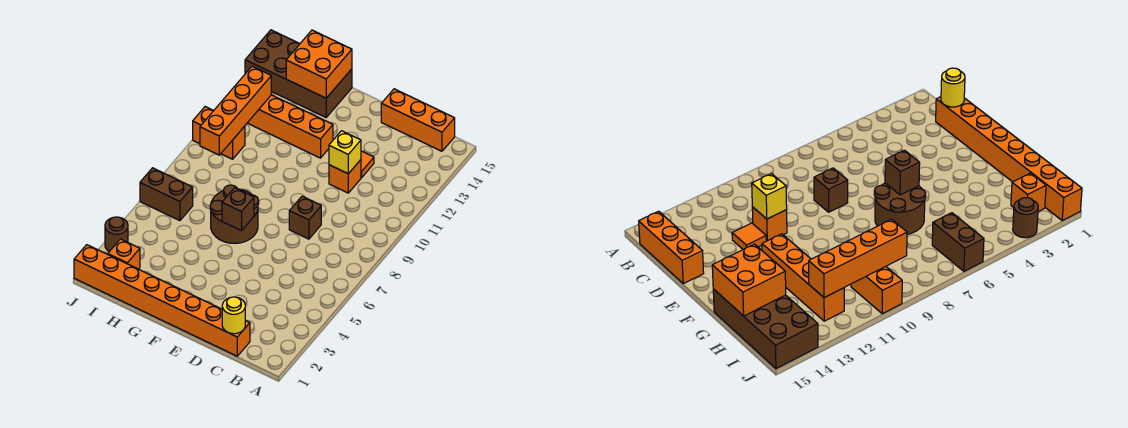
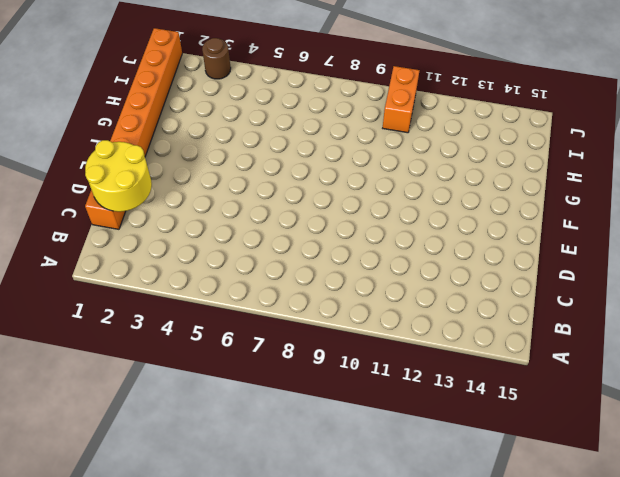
yellow round brick C1:D2 level 2 -> yellow round brick C1 level 2
none -> orange brick B15:D15 level 1
none -> brown brick D8 level 1
none -> orange brick D11 level 1

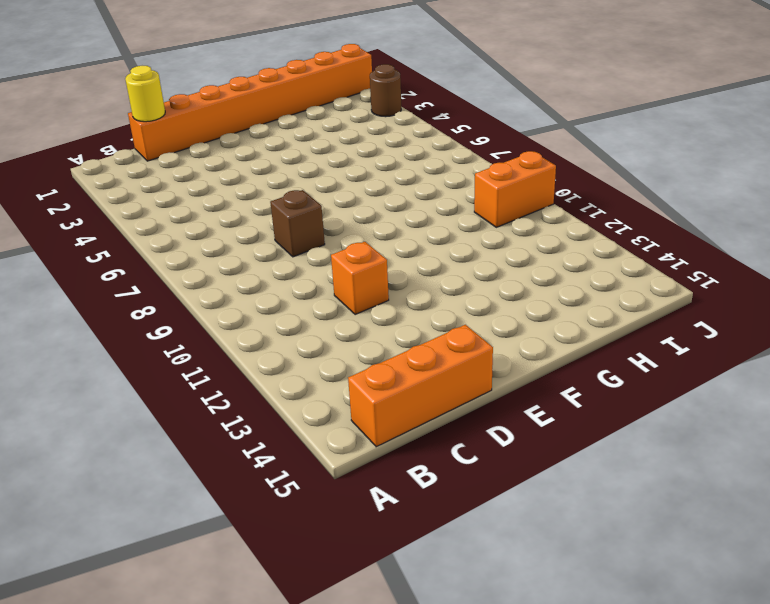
none -> orange tile D12 level 1
none -> brown round brick F6:G7 level 1
none -> orange brick F12:I12 level 1

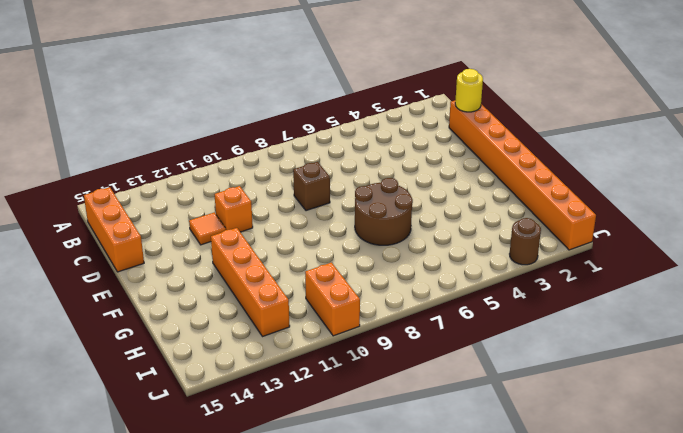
none -> brown brick G14:J15 level 1
none -> orange brick I2 level 1
none -> brown brick I6:J6 level 1

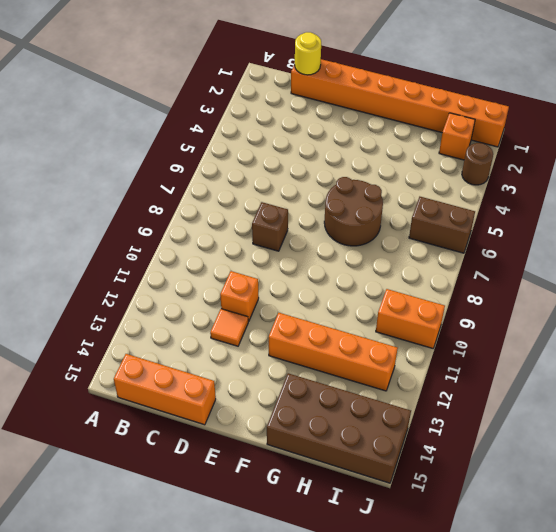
none -> yellow brick D11 level 2
none -> brown brick F6 level 2
none -> orange brick G14:H15 level 2

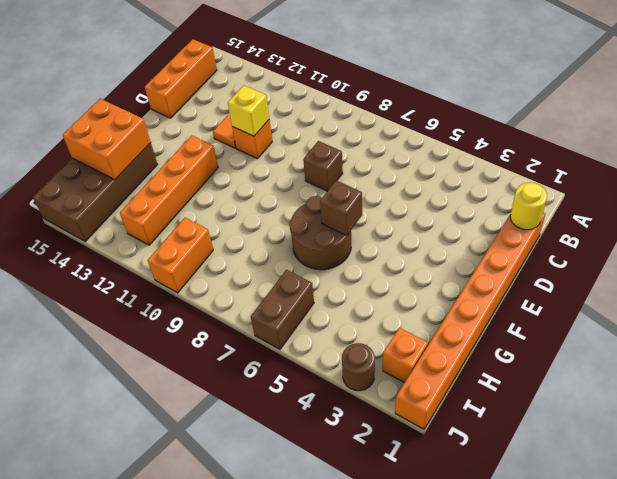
none -> orange brick I9:I12 level 2

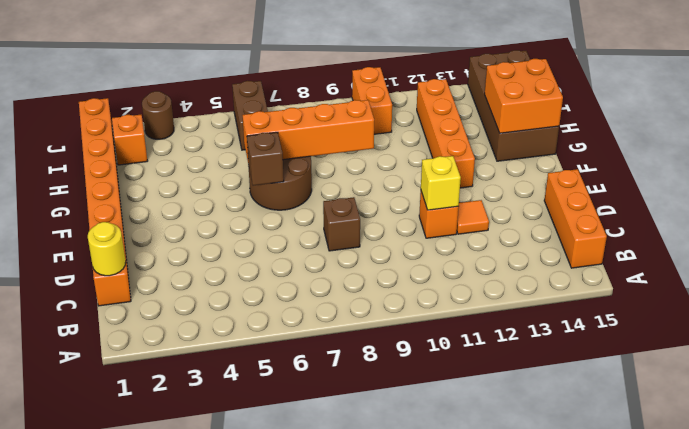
orange brick G6:G9 level 2 -> orange brick I9:I12 level 2

